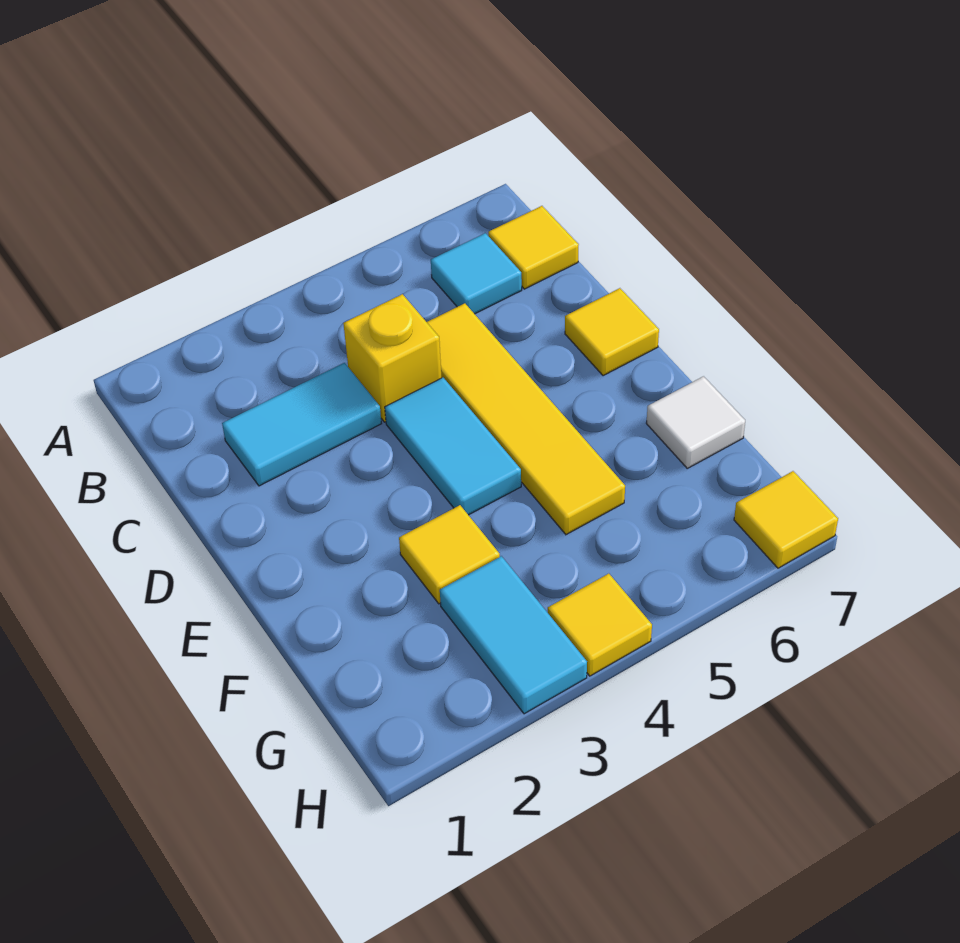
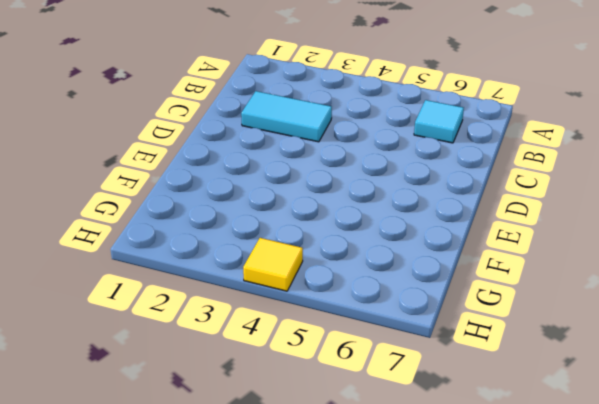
none -> yellow tile B7 level 1
none -> yellow brick C4 level 1
none -> yellow tile C5:F5 level 1

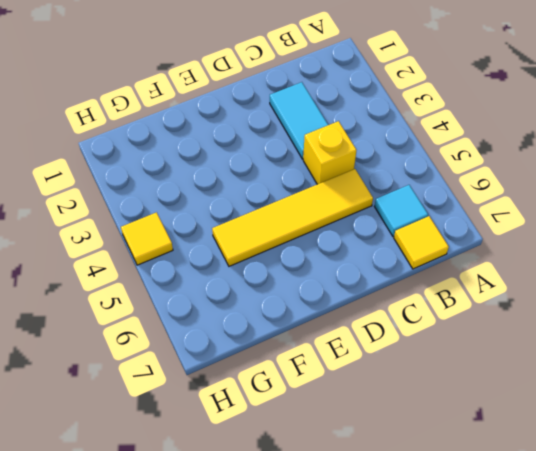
none -> cyan tile D4:E4 level 1
none -> yellow tile D7 level 1
none -> yellow tile F3 level 1

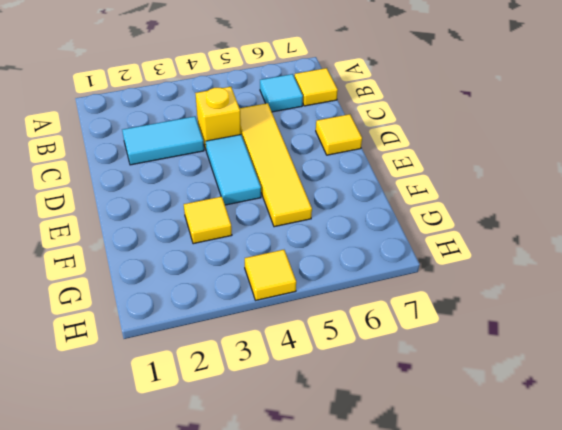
none -> white tile F7 level 1
none -> cyan tile G3:H3 level 1
none -> yellow tile H7 level 1

